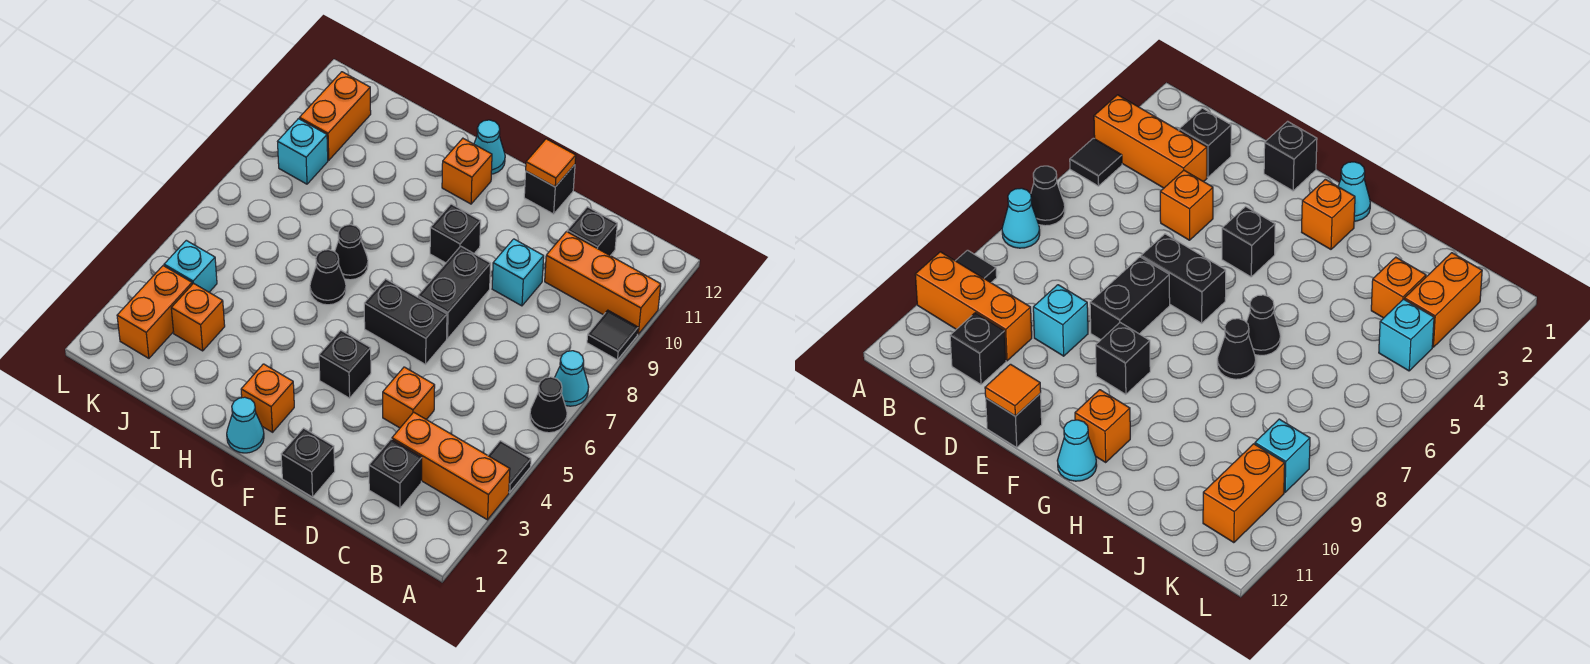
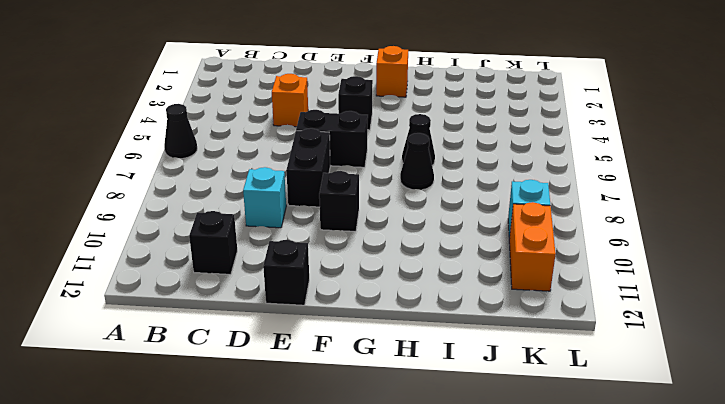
none -> orange brick A3:C3 level 1
none -> black tile A4 level 1
none -> cyan cone A7 level 1

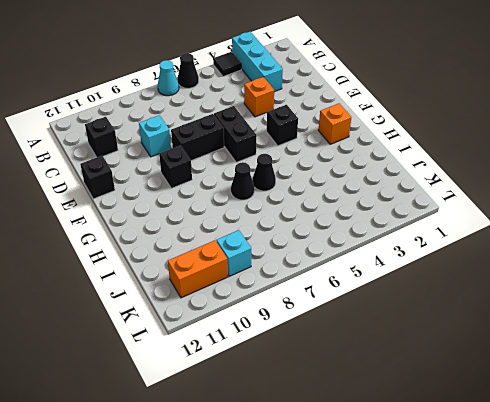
cyan brick A3:C3 level 1 -> orange brick A3:C3 level 1
none -> black tile A9 level 1
none -> orange brick A10:C10 level 1
none -> black brick C2 level 1

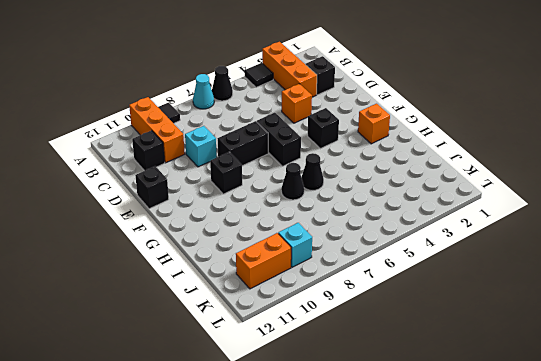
none -> black brick E1 level 1
none -> cyan cone G1 level 1
none -> orange brick G11 level 1

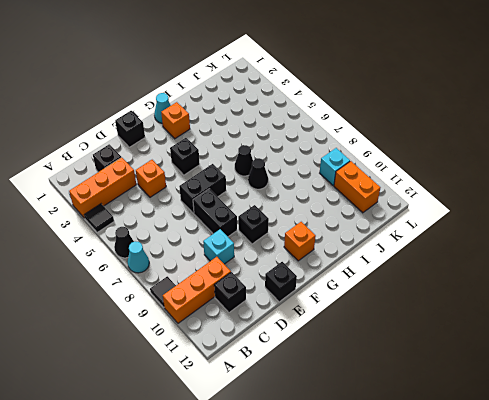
none -> cyan cone G12 level 1
none -> orange brick J3 level 1
none -> orange brick K2:K3 level 1

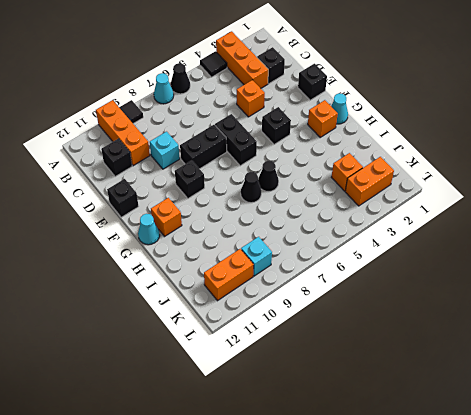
none -> cyan brick K4 level 1
none -> orange tile E12 level 2

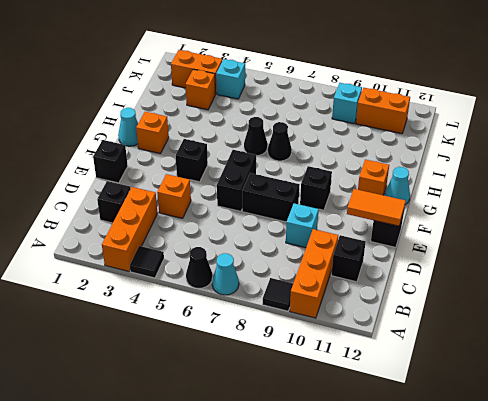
orange tile E11:E12 level 2 -> orange tile E12 level 2

